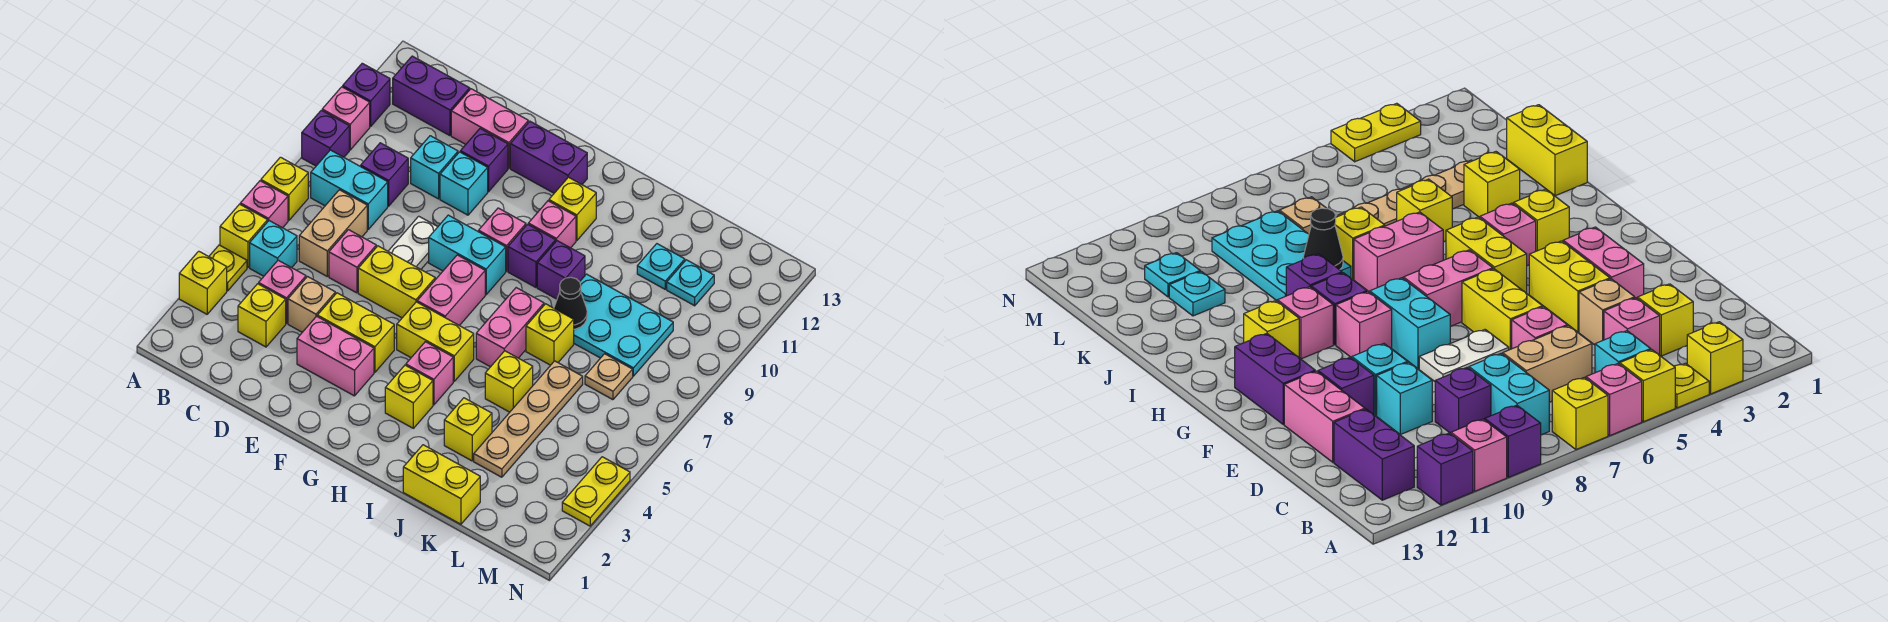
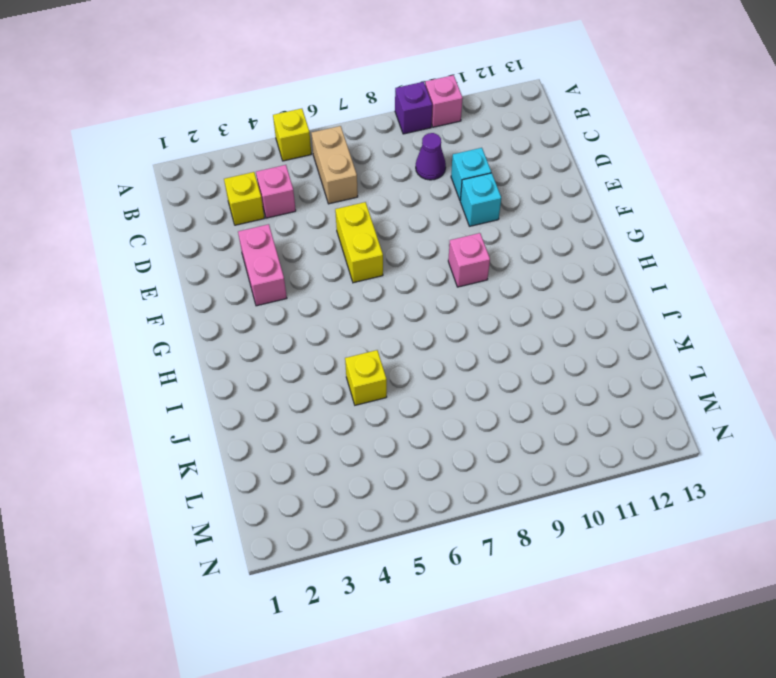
tan brick B6:C6 level 1 -> tan brick C6:C7 level 1
purple cone C9 level 1 -> purple brick C9 level 1
none -> yellow brick A3 level 1
none -> yellow plate A4 level 1
none -> pink brick A6 level 1
none -> yellow brick A7 level 1

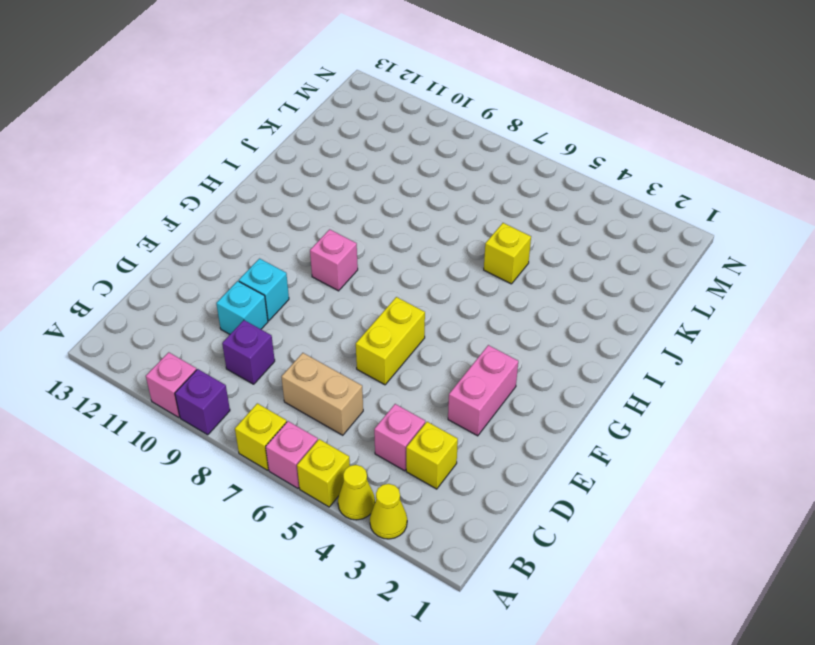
yellow cone A3 level 1 -> yellow brick A3 level 1
yellow cone A4 level 1 -> yellow plate A4 level 1
none -> purple brick A11 level 1
none -> cyan brick B5 level 1
none -> cyan brick B8:C8 level 1
none -> purple brick B12:C12 level 1

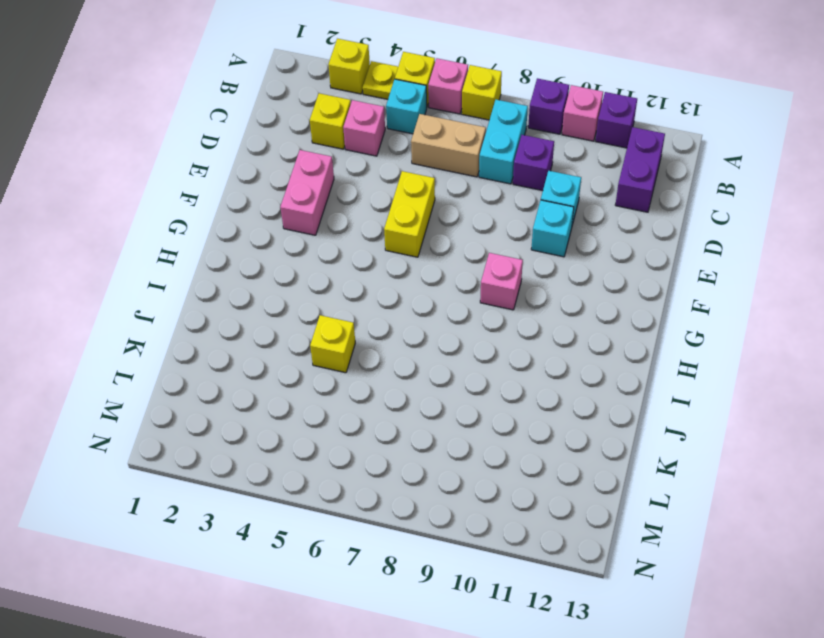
none -> tan brick D4 level 1
none -> pink brick D6 level 1
none -> pink brick D12:E12 level 1
none -> yellow brick E4:F4 level 1

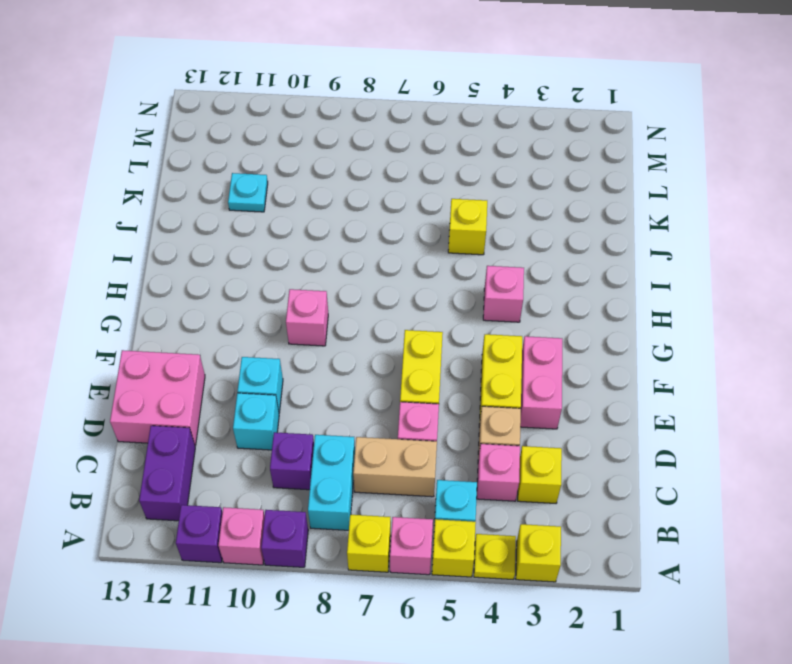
pink brick D12:E13 level 1 -> pink brick D12:E12 level 1
none -> white plate E7:E8 level 1
none -> purple brick E11 level 1
none -> cyan brick F8:G8 level 1
none -> purple brick F12:G12 level 1

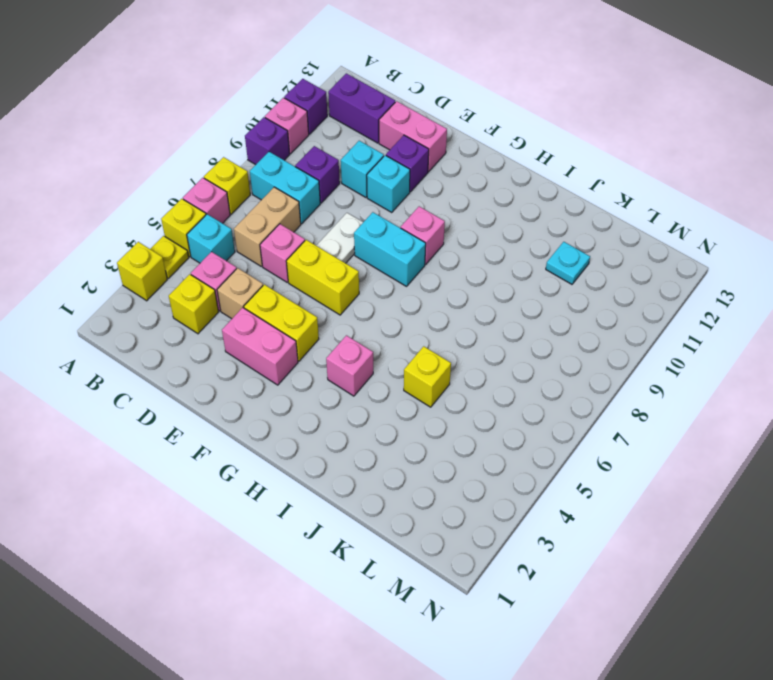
none -> purple brick F12:G12 level 1
none -> yellow brick G5:H5 level 1
none -> pink brick G6:G7 level 1
none -> yellow brick H3 level 1

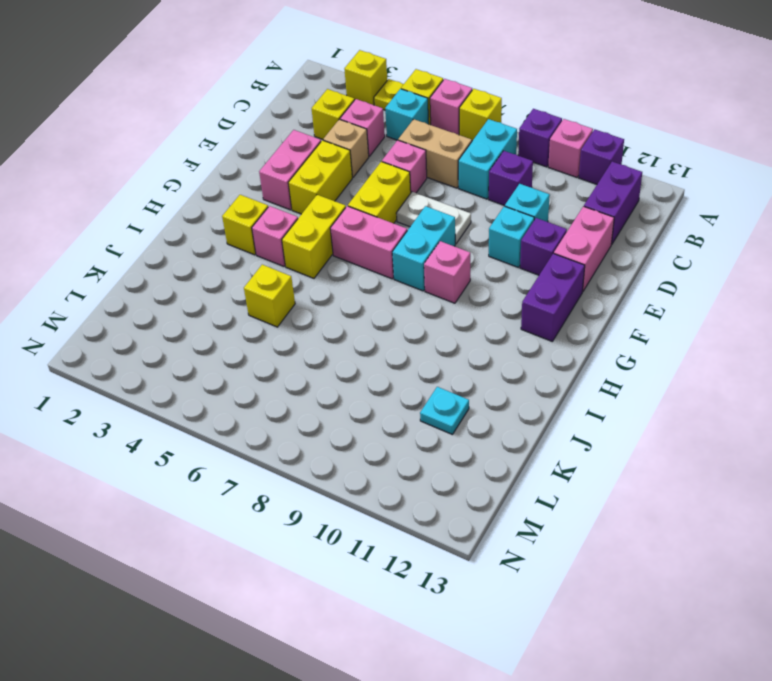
none -> purple brick H9 level 1
none -> pink brick H10 level 1
none -> yellow brick H11 level 1
none -> pink brick I6:I7 level 1

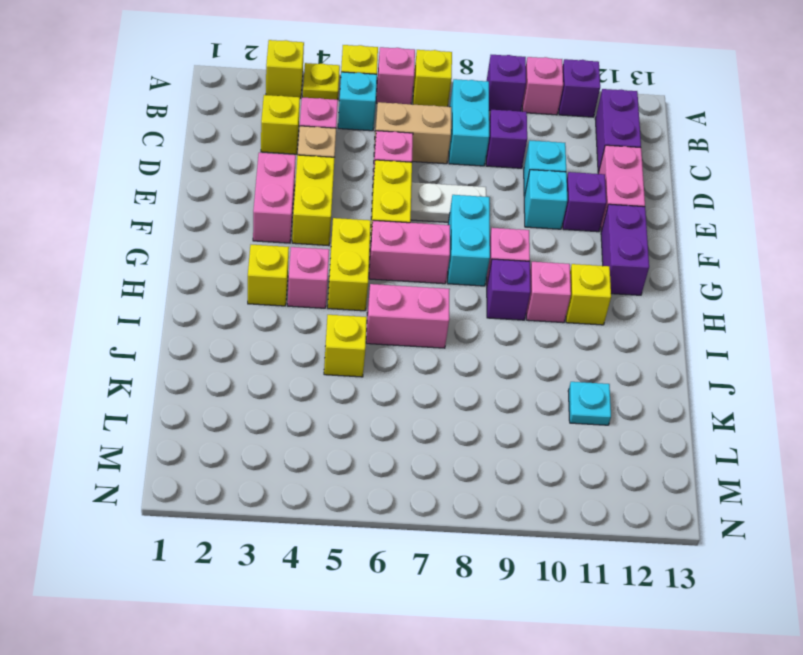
none -> purple brick I9 level 1
none -> yellow brick J1:K1 level 1
none -> yellow brick J3 level 1
none -> yellow brick J7 level 1

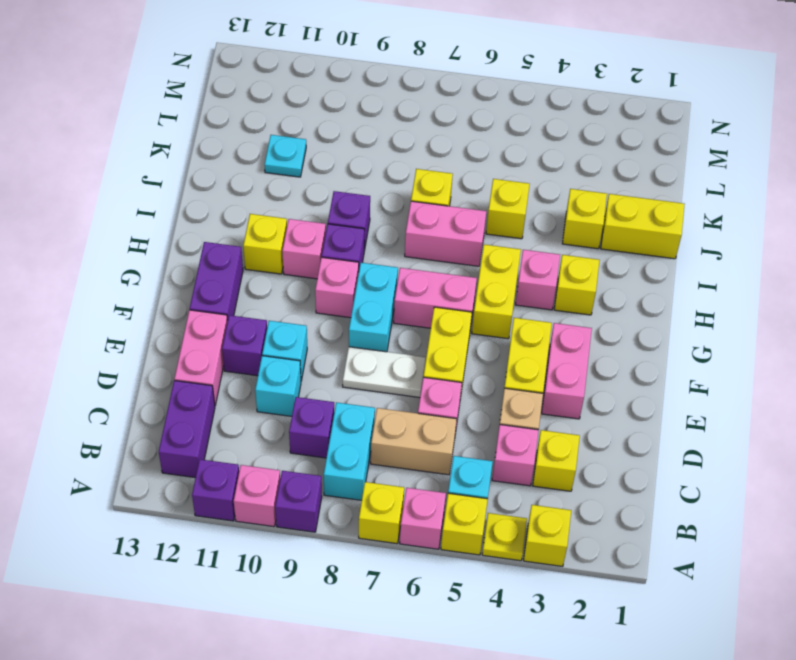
yellow brick J1:J2 level 1 -> yellow brick J1:K1 level 1
none -> cyan plate J8:L9 level 1
none -> tan plate K3:K6 level 1
none -> tan plate L7 level 1
none -> cyan plate L11 level 1

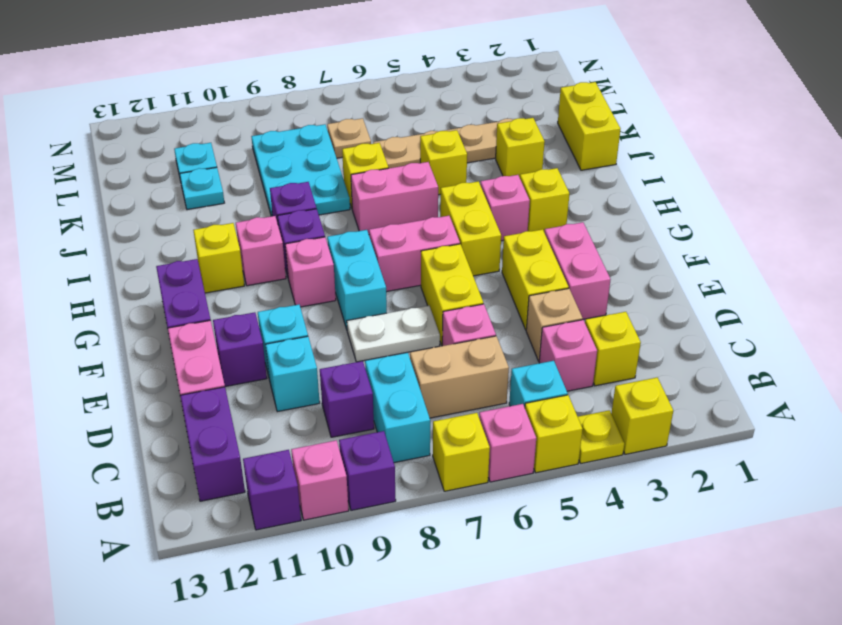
none -> yellow plate N3:N4 level 1
none -> black cone J8 level 2

